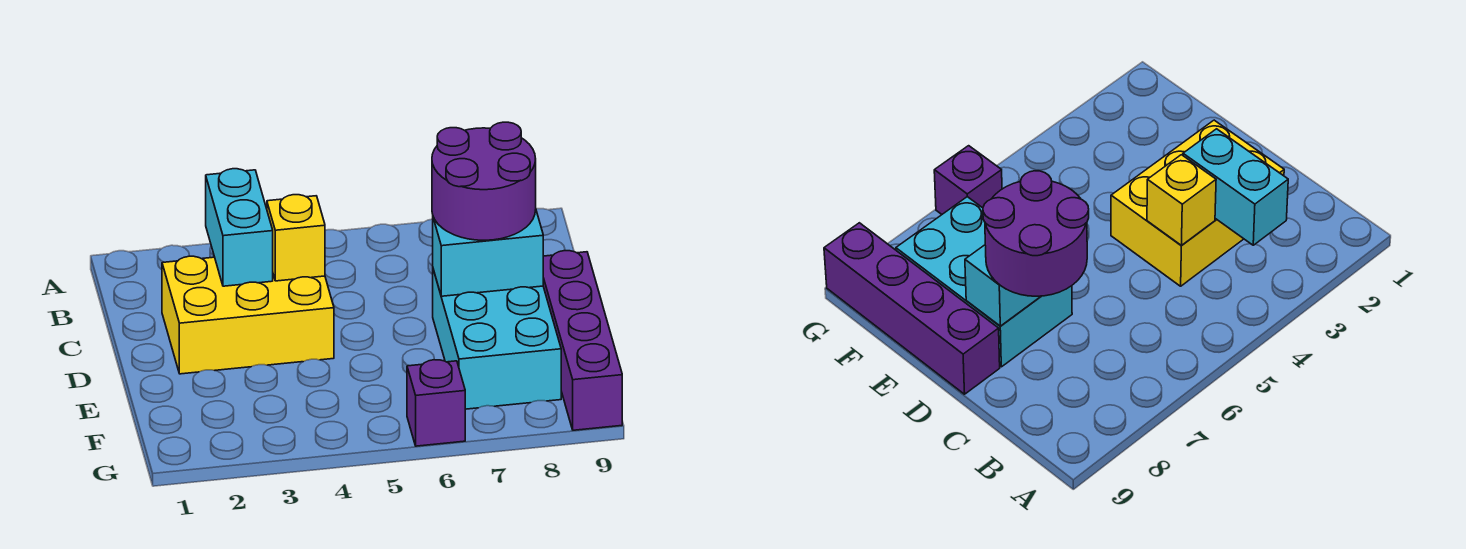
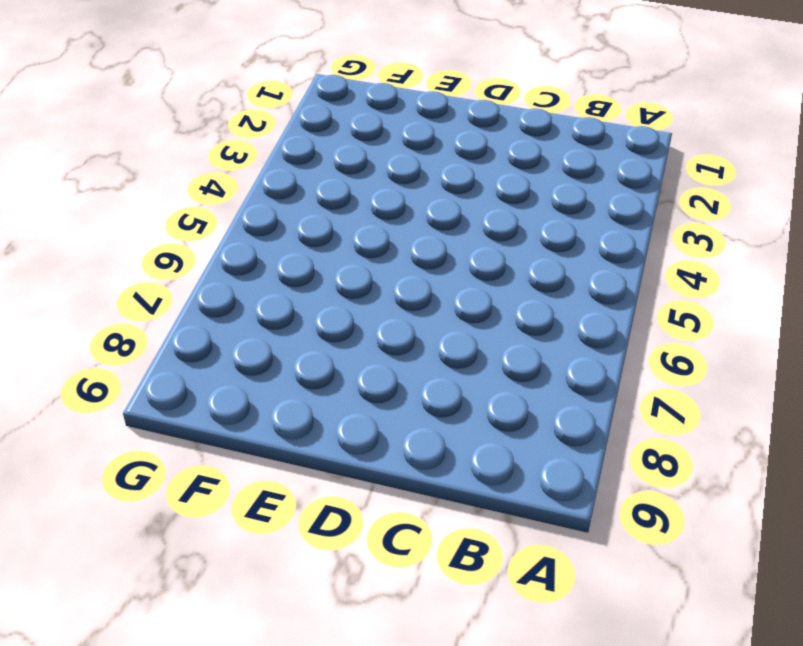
none -> yellow brick C2:D4 level 1
none -> cyan brick D7:F8 level 1

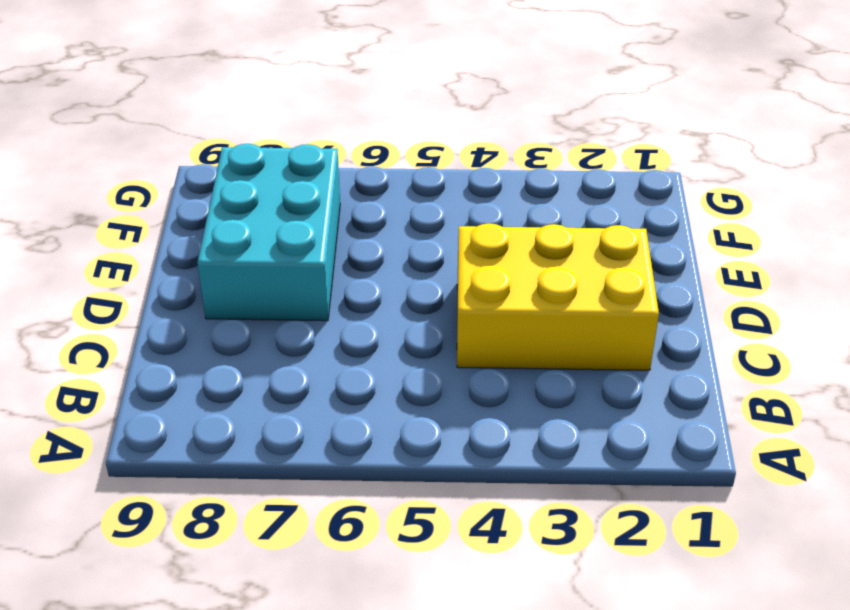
none -> purple brick D9:G9 level 1
none -> purple brick G6 level 1

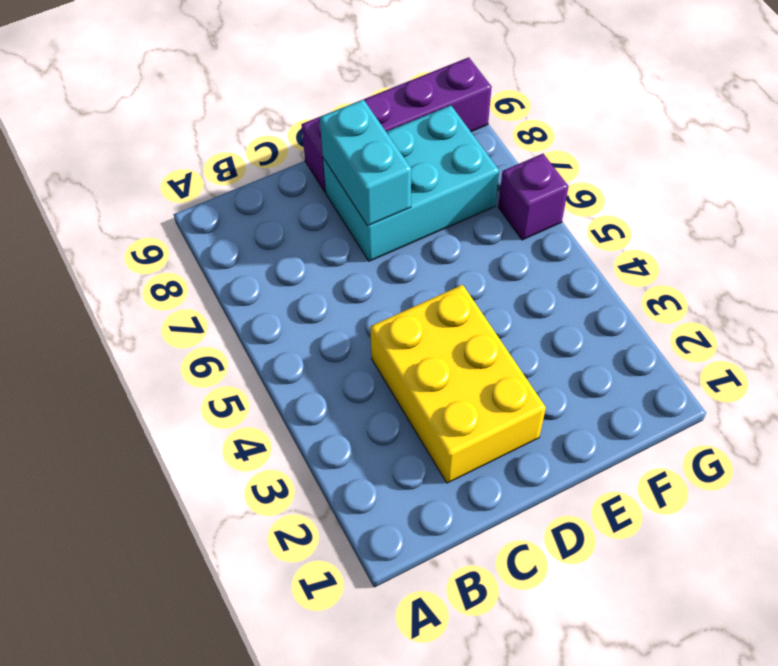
none -> cyan brick B3:C3 level 2
none -> yellow brick C4 level 2

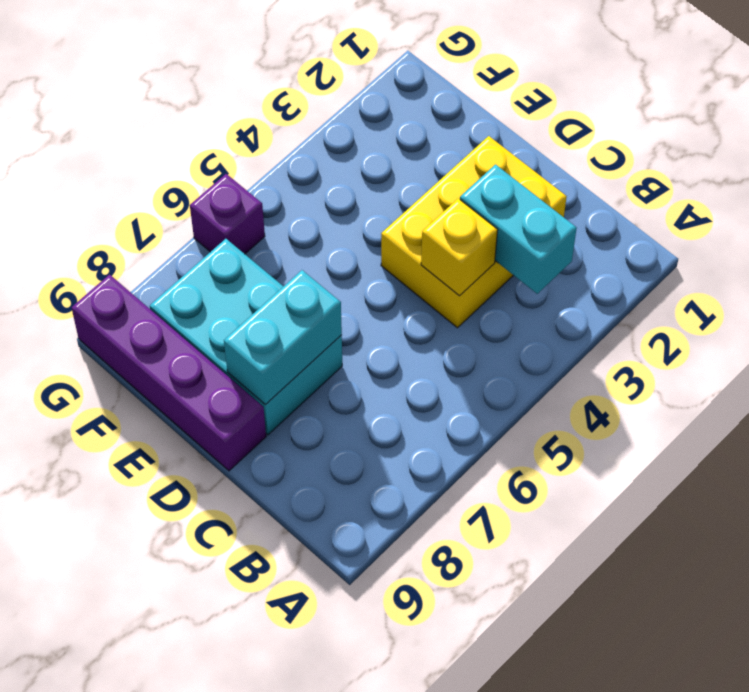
none -> purple round brick C7:D8 level 3

